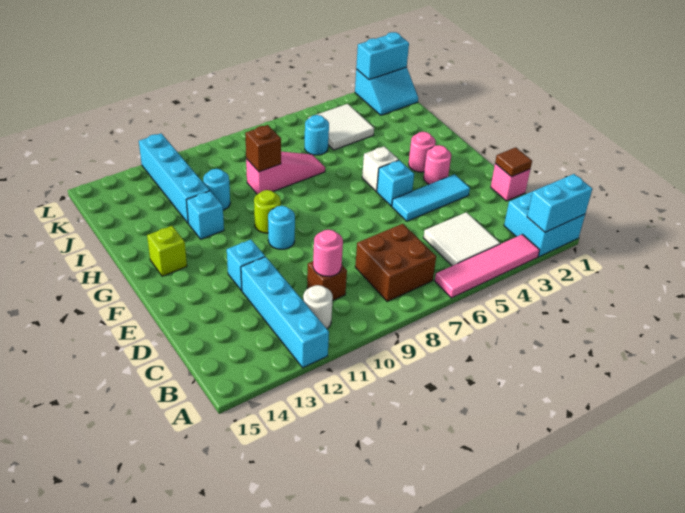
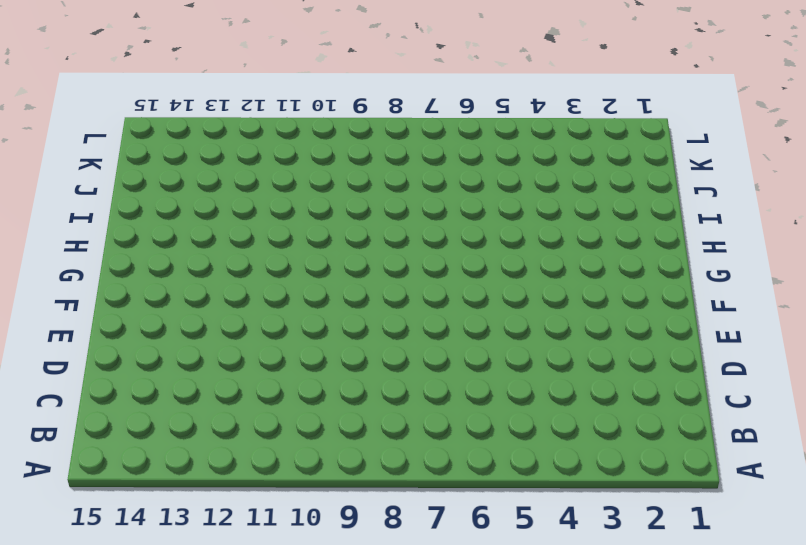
none -> cyan brick A1:B2 level 1
none -> pink tile A3:A6 level 1
none -> cyan brick A12:D12 level 1

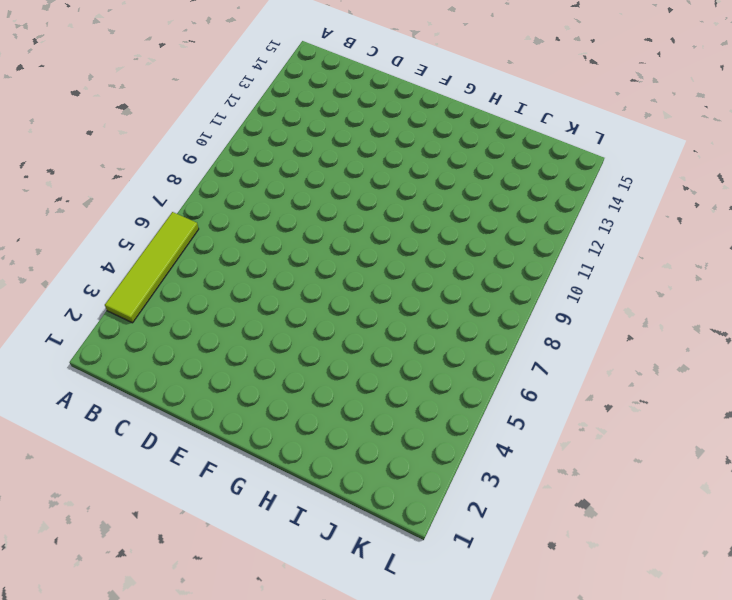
lime tile A3:A6 level 1 -> pink tile A3:A6 level 1
none -> cyan brick A1:B2 level 1
none -> cyan brick A12:D12 level 1
none -> white tile B4:C5 level 1

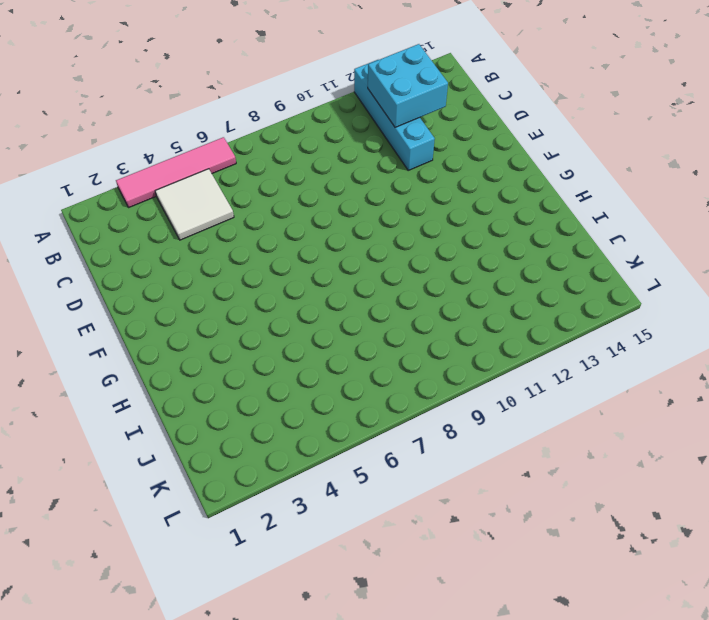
cyan brick B12:C13 level 2 -> cyan brick A1:B2 level 1
none -> brown brick B7:C8 level 1
none -> white round brick B11 level 1
none -> brown brick C10 level 1

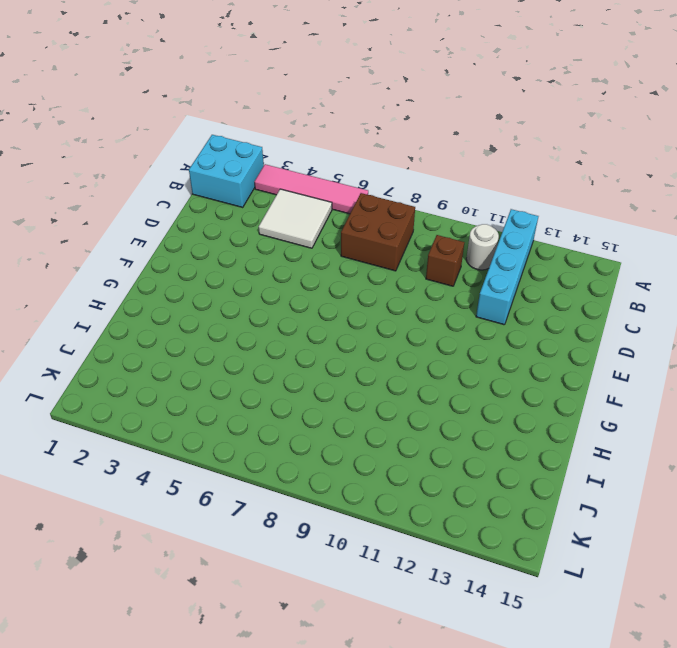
none -> pink brick D1 level 1
none -> cyan tile E3:E5 level 1
none -> cyan brick E12 level 1

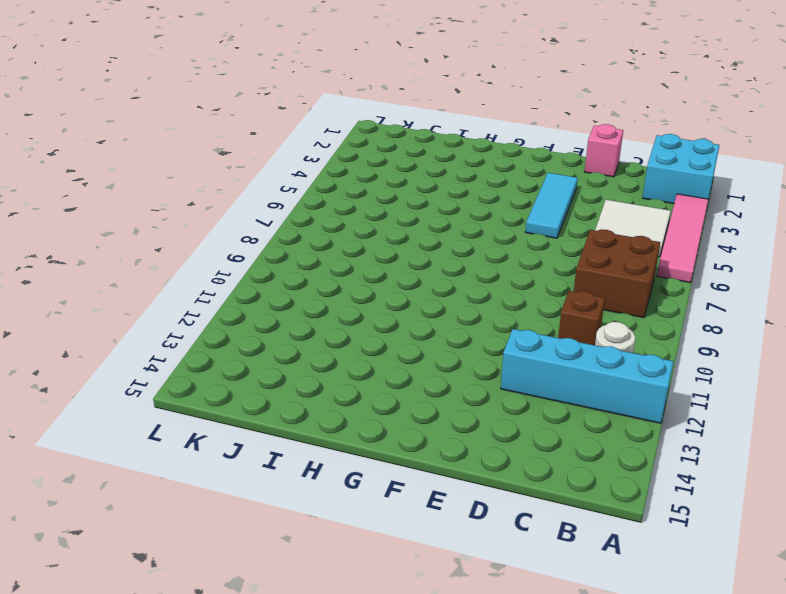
none -> cyan brick E12 level 1
none -> pink round brick F3 level 1
none -> cyan brick F5 level 1

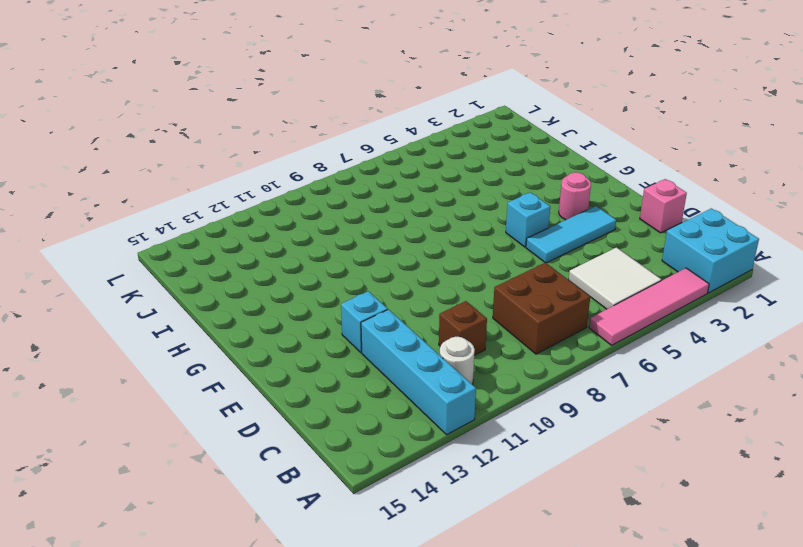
none -> cyan round brick F10 level 1
none -> pink round brick G3 level 1
none -> white brick G5 level 1

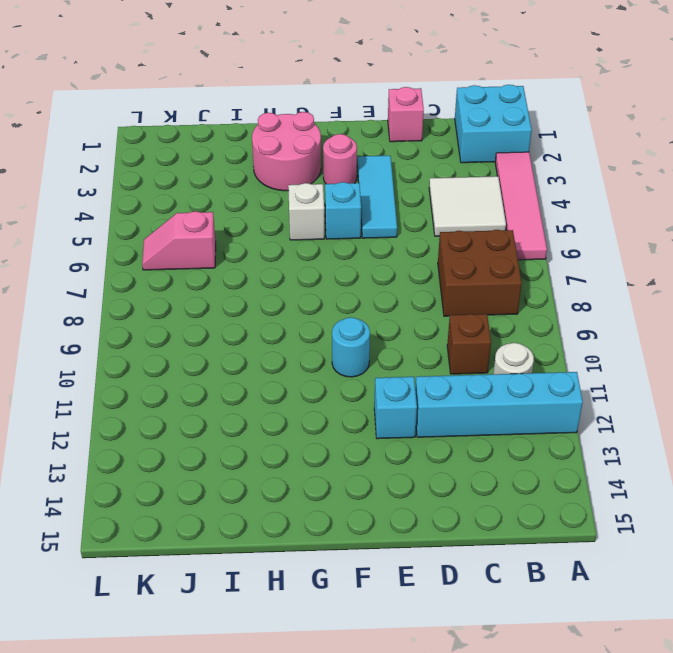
pink round brick G2:H3 level 1 -> pink round brick G3 level 1
pink slope J6:K6 level 1 top J -> cyan round brick J6 level 1
none -> lime round brick G10 level 1
none -> lime brick G14 level 1
none -> cyan brick H12 level 1

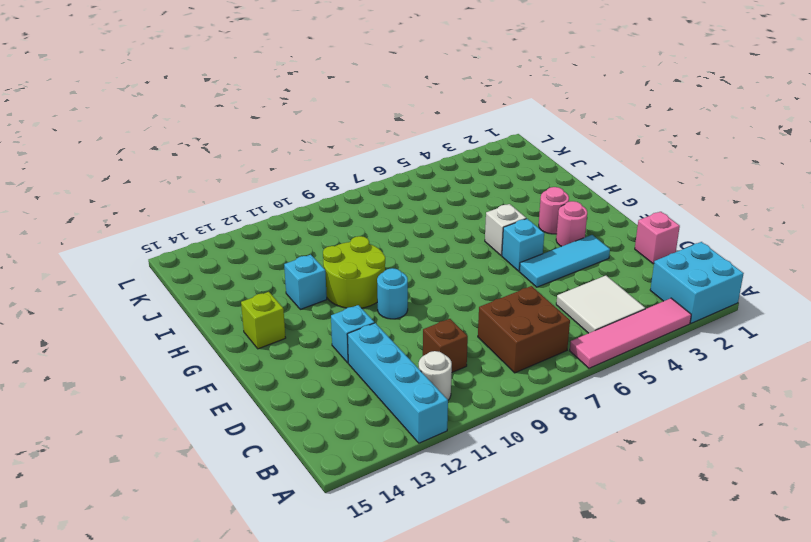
lime round brick G10:H11 level 1 -> lime round brick G10 level 1
none -> pink slope I7:I9 level 1 top 9
none -> cyan round brick I11 level 1
none -> cyan brick I12:L12 level 1

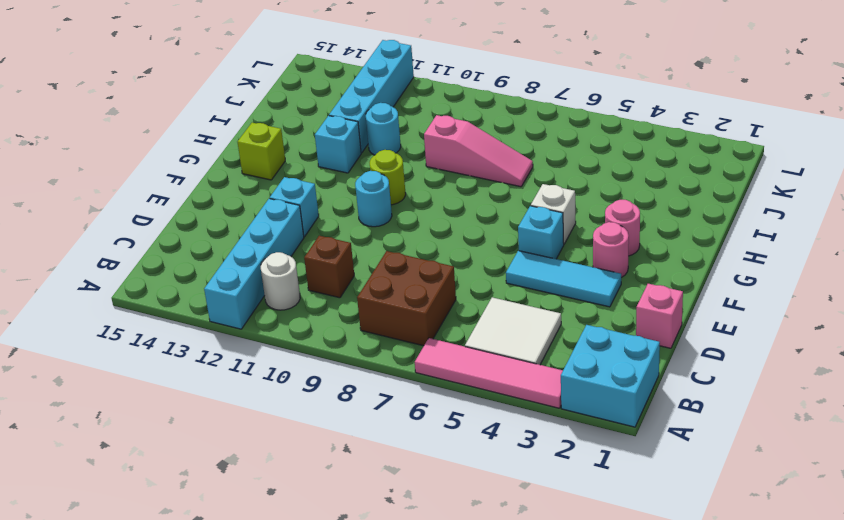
none -> white tile J4:K5 level 1
none -> cyan round brick J6 level 1
none -> cyan slope K1:L2 level 1 top L

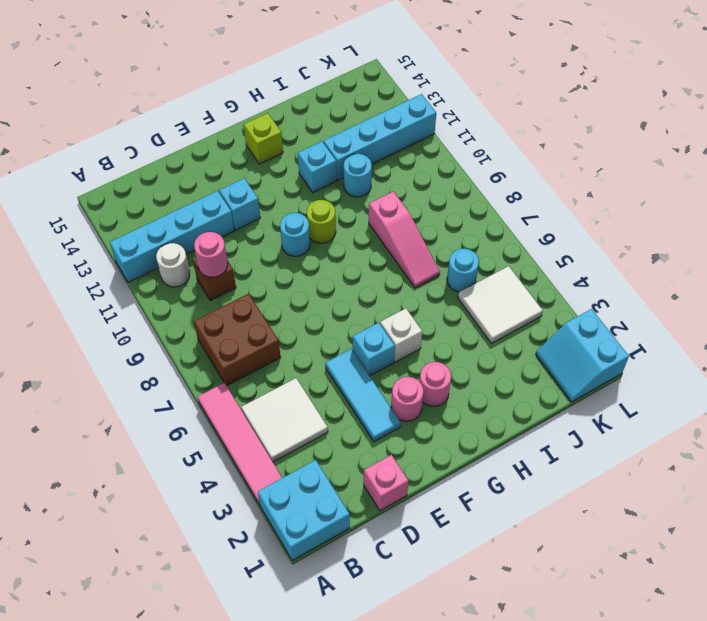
none -> cyan brick A1:A2 level 2
none -> brown tile D1 level 2
none -> brown brick I9 level 2

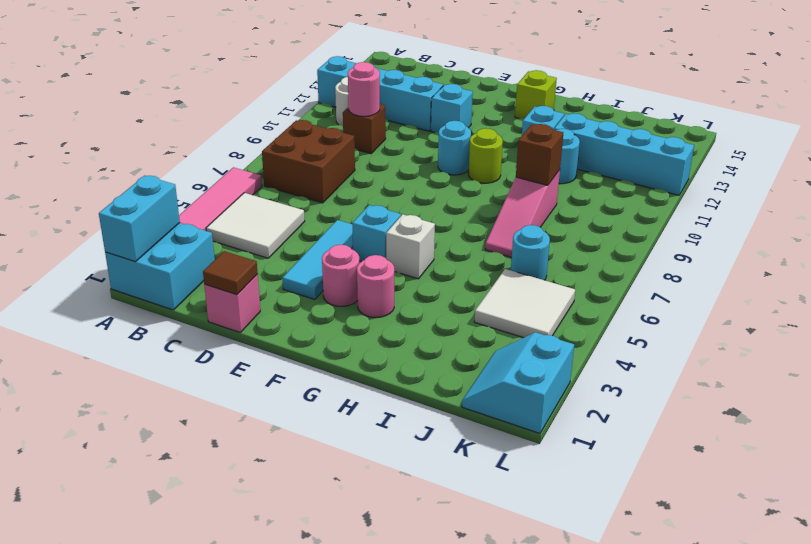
none -> cyan brick L1:L2 level 2

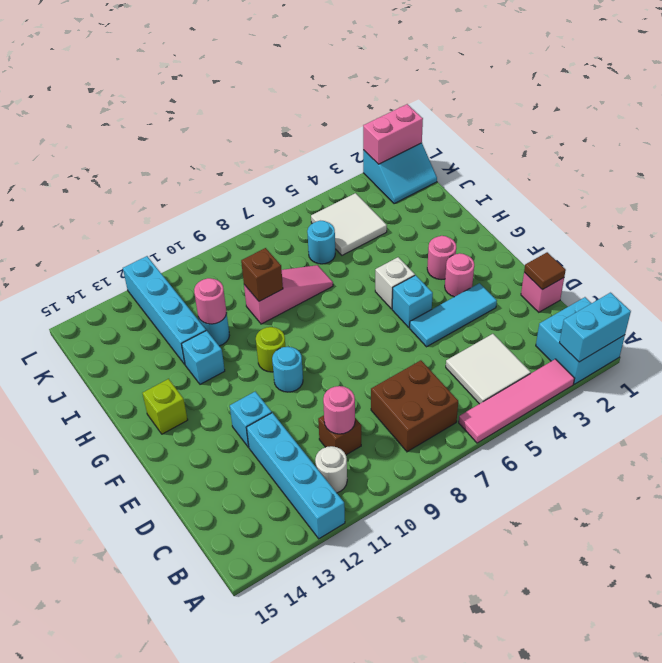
pink round brick I11 level 2 -> none
pink brick L1:L2 level 2 -> cyan brick L1:L2 level 2

